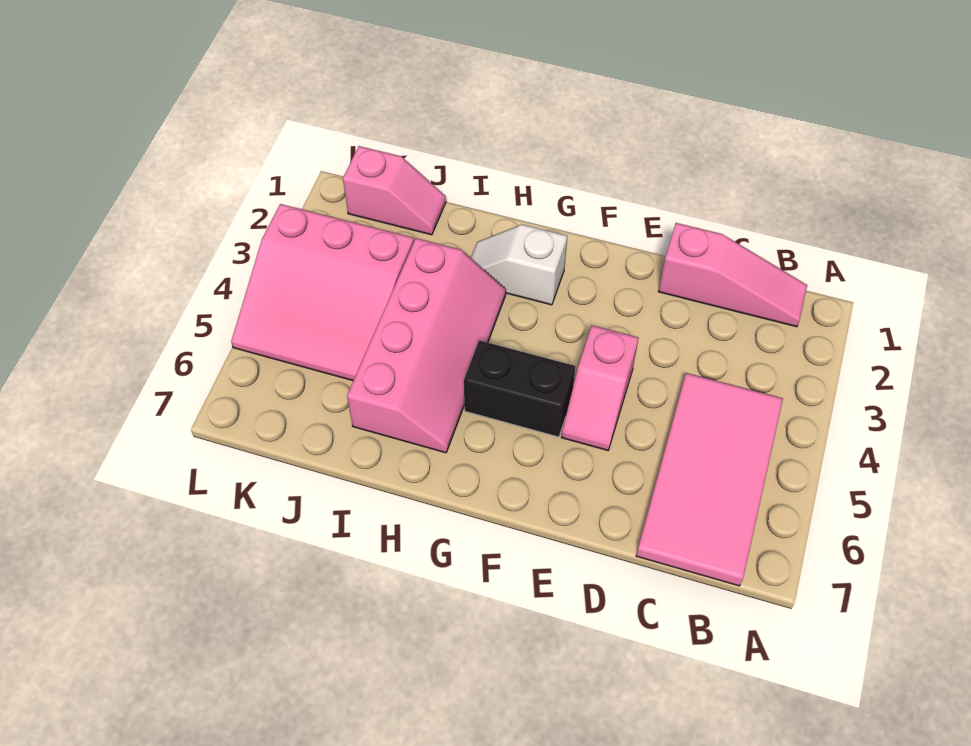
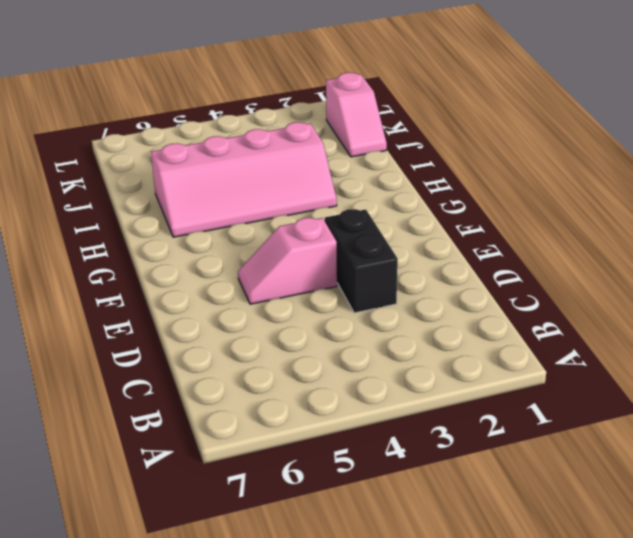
black brick D3:E3 level 1 -> black brick F5:G5 level 1
none -> pink slope B1:D1 level 1 top D
none -> pink tile B4:C7 level 1

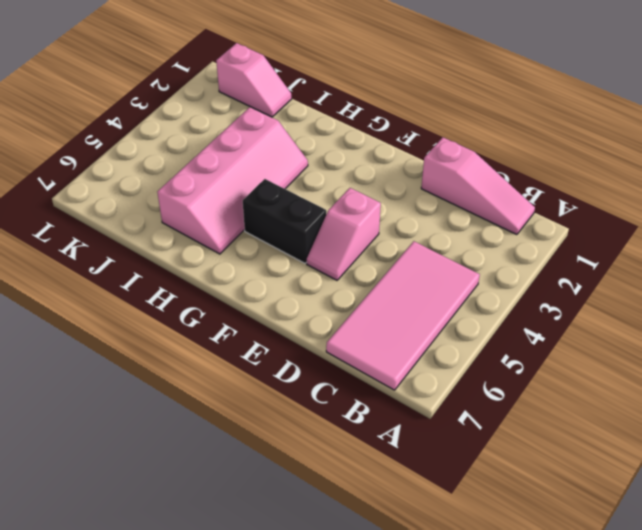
none -> white slope G2:H2 level 1 top G
none -> pink slope J3:L5 level 1 top 3

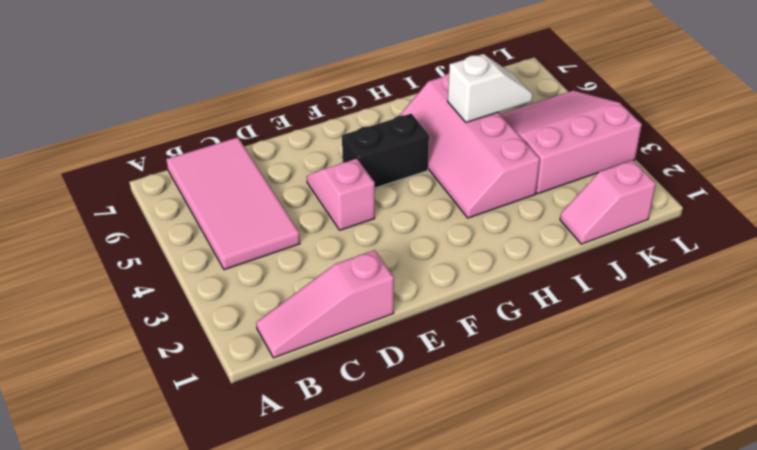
white slope I5:J5 level 2 top I -> white slope G2:H2 level 1 top G

